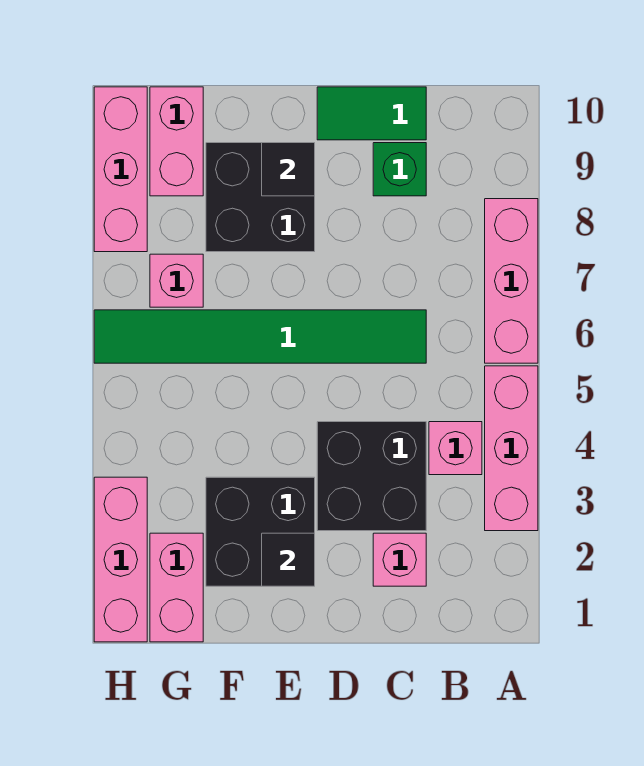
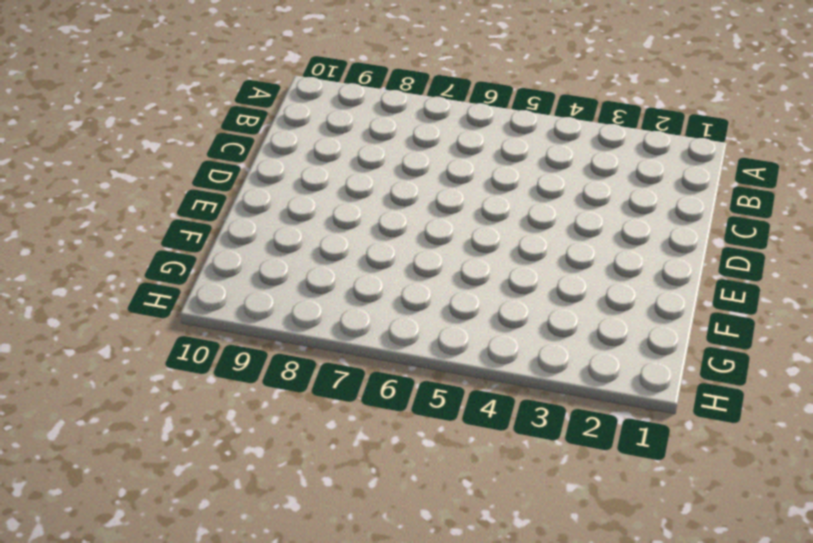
none -> pink brick A3:A5 level 1
none -> pink brick A6:A8 level 1
none -> pink brick B4 level 1

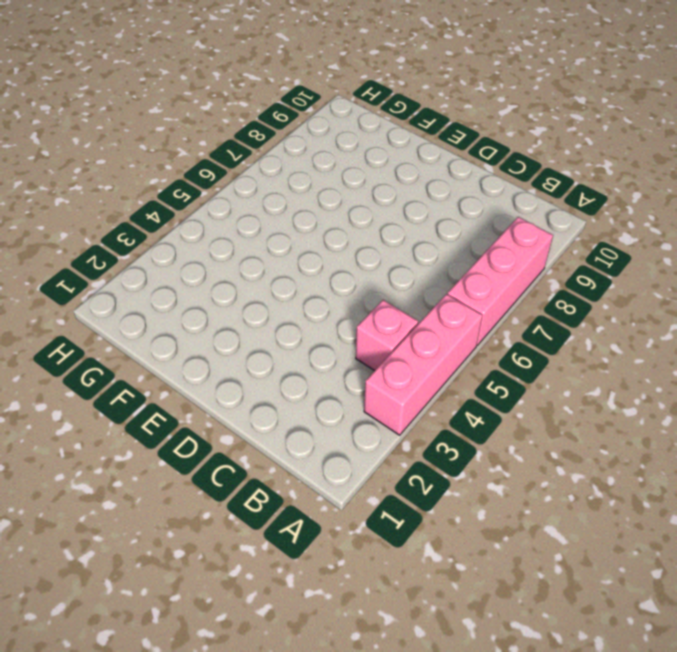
none -> pink brick C2 level 1
none -> black brick C3:D4 level 1
none -> green tile C6:H6 level 1

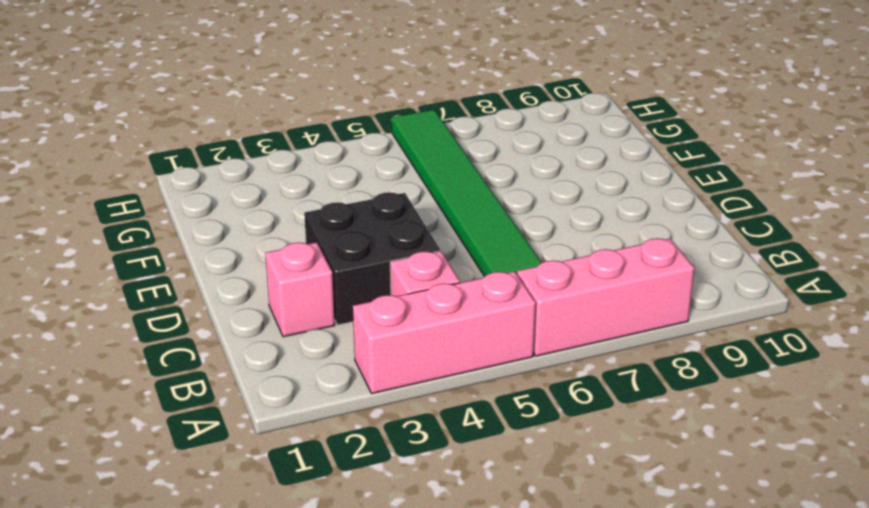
none -> green brick C9 level 1
none -> green tile C10:D10 level 1
none -> black brick E2:F3 level 1

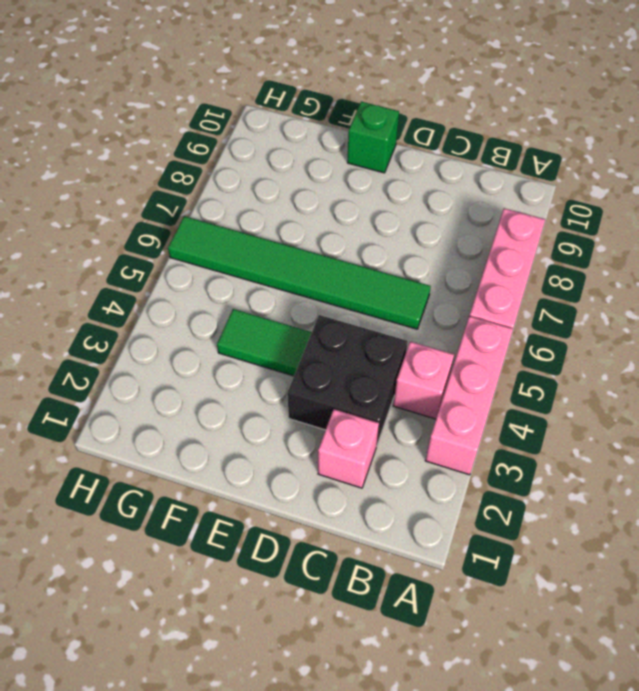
green tile E4:F4 level 1 -> green tile C10:D10 level 1
green brick E10 level 1 -> green brick C9 level 1
none -> black brick E2:F3 level 1
none -> black brick E8:F9 level 1
none -> pink brick G1:G2 level 1

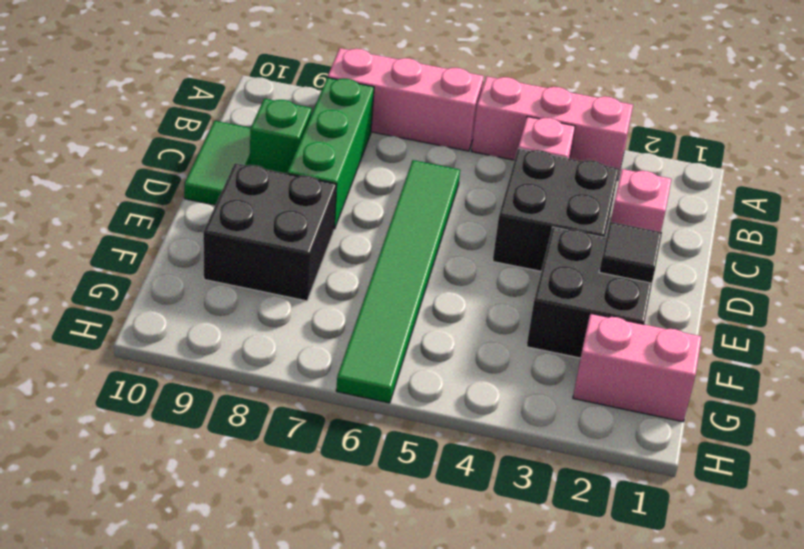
green brick B8:D8 level 1 -> none
none -> pink brick G7 level 1
none -> pink brick G9:G10 level 1
none -> pink brick H1:H3 level 1

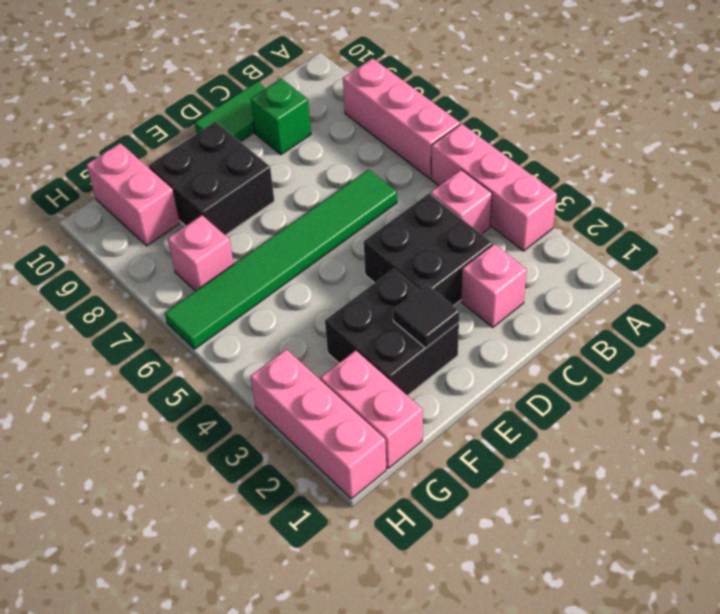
none -> pink brick H8:H10 level 1
none -> black tile E9 level 2

